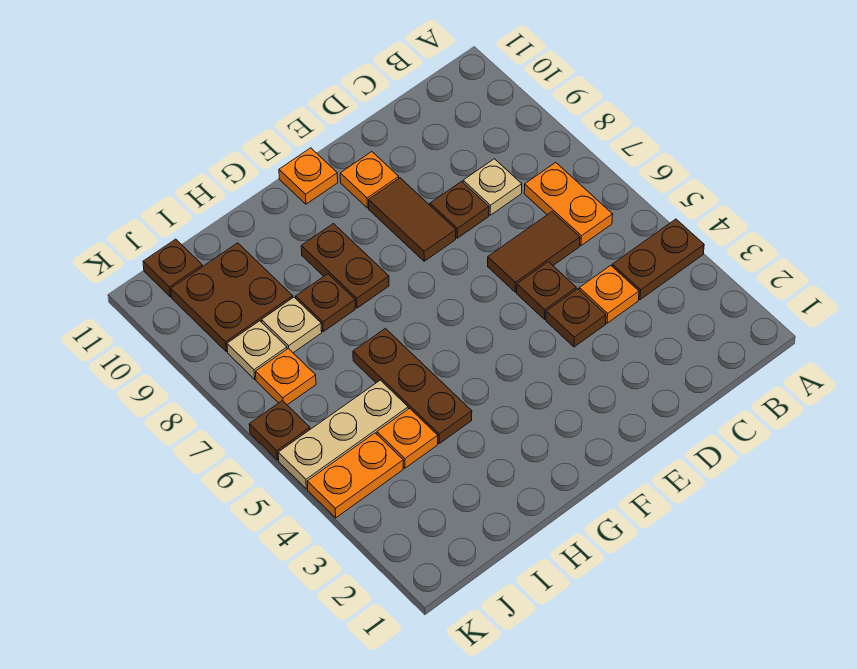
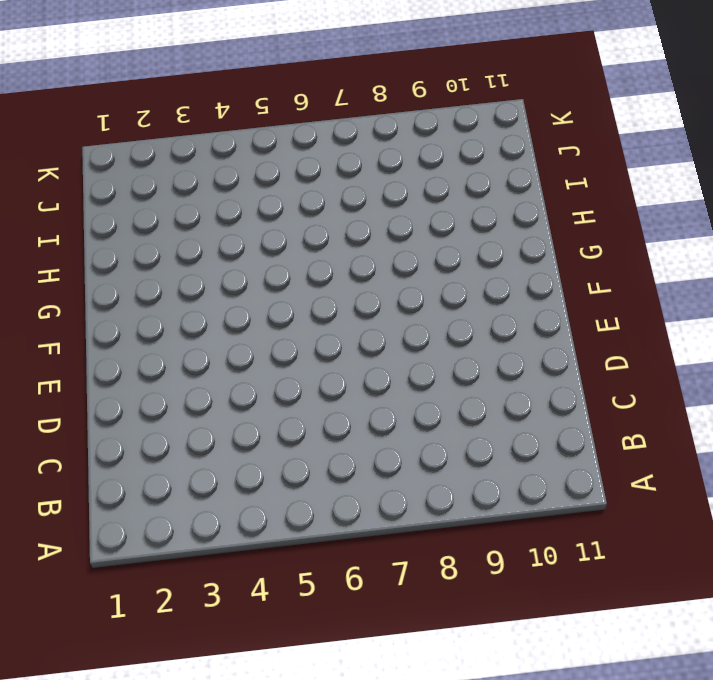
none -> brown plate A4:B4 level 1
none -> orange plate B6:B7 level 1
none -> orange plate C4 level 1

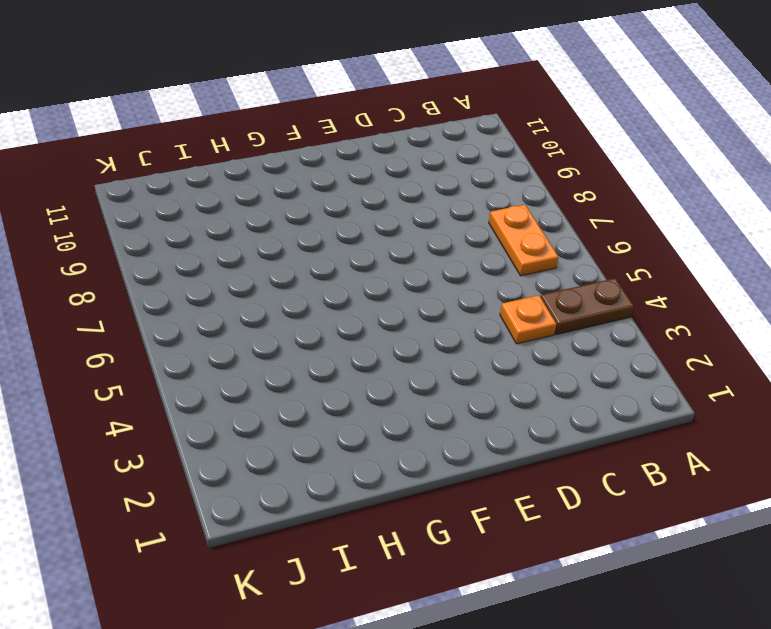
none -> brown tile C6:D6 level 1
none -> tan plate C8 level 1
none -> brown plate D4 level 1

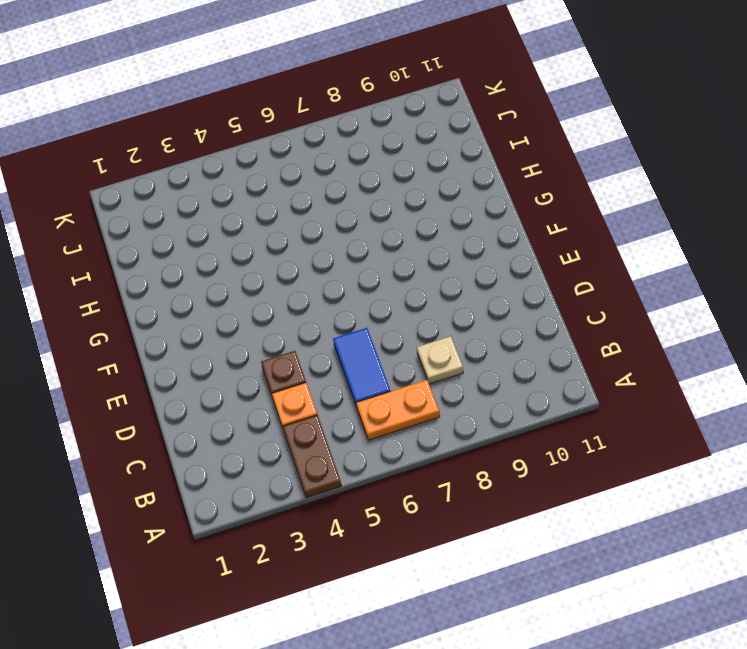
blue tile C6:D6 level 1 -> brown tile C6:D6 level 1
none -> brown plate D5 level 1
none -> brown plate D8 level 1
none -> brown tile E8:E9 level 1

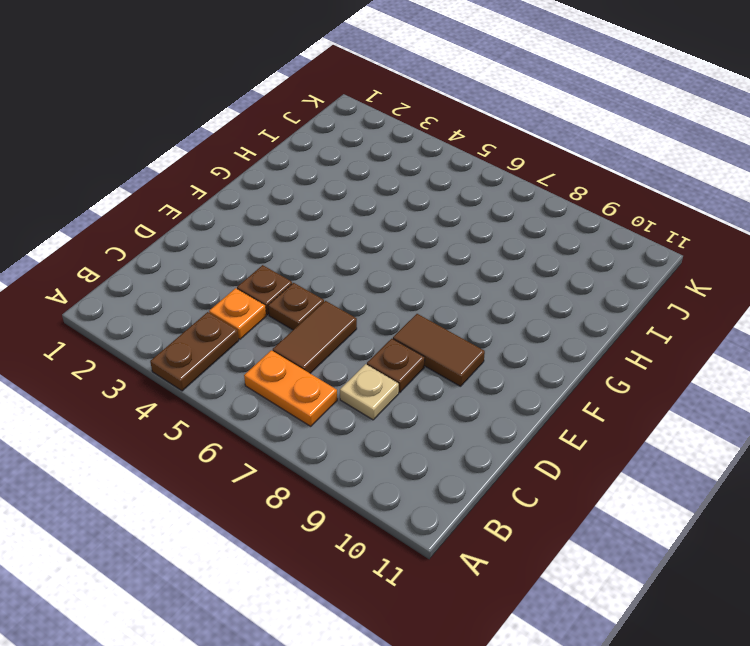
none -> orange plate E10 level 1
none -> orange plate F11 level 1
none -> brown plate G8:G9 level 1

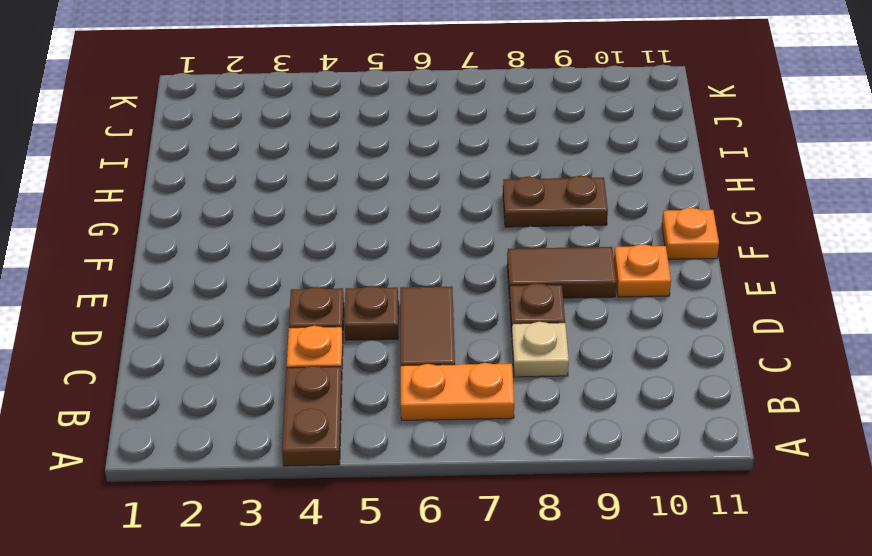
none -> brown plate H4:H6 level 1
none -> brown plate H8 level 1
none -> orange plate I4 level 1

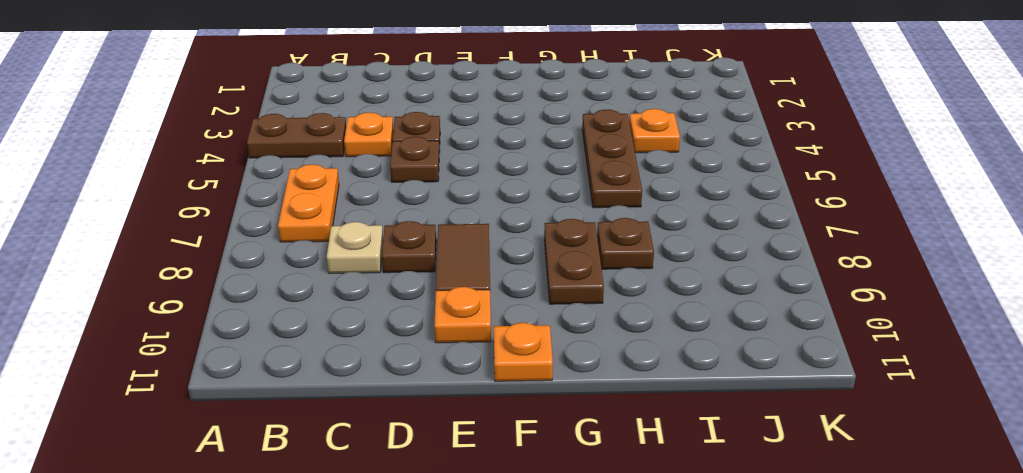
none -> brown tile C6:D6 level 1
none -> tan plate I5:K5 level 1
none -> tan plate I8 level 1

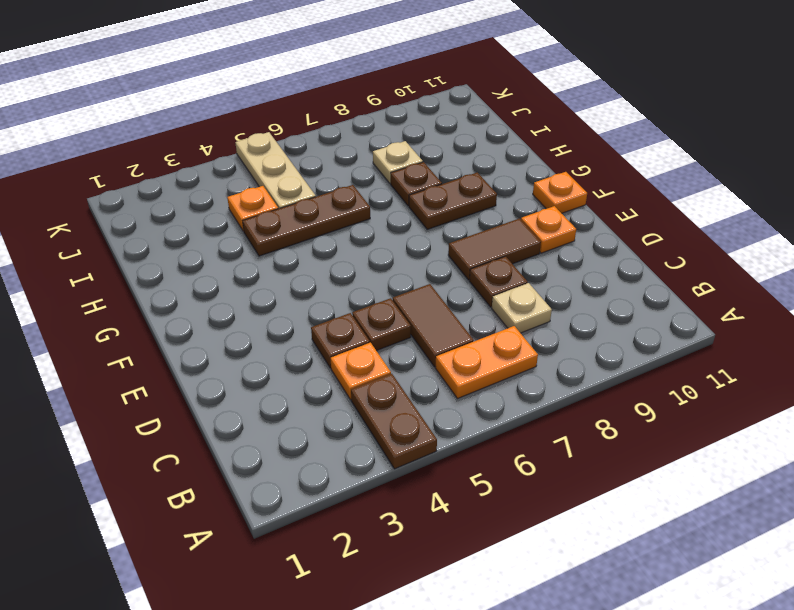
none -> brown plate I9:J10 level 1
none -> orange plate J4:K4 level 1
none -> orange plate J7 level 1

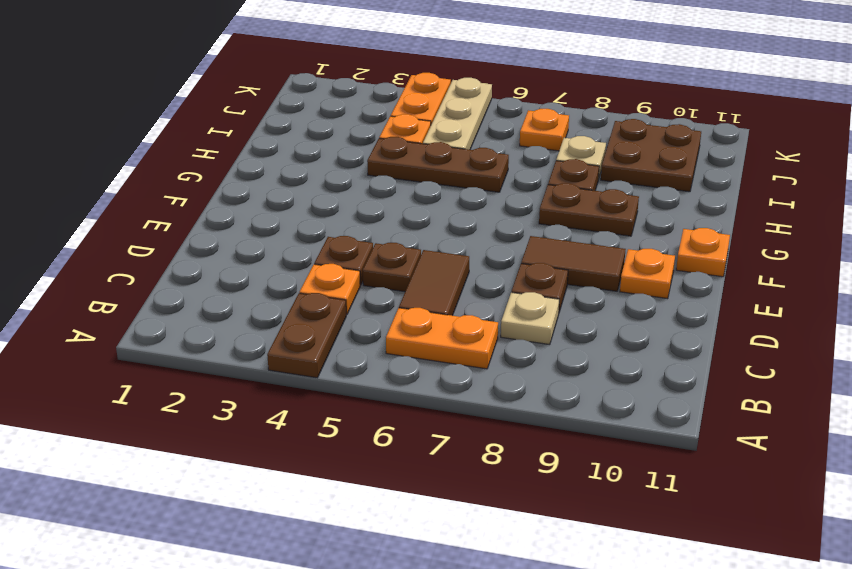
none -> tan plate J8 level 1
none -> brown plate J11 level 1
none -> brown plate K6 level 1

